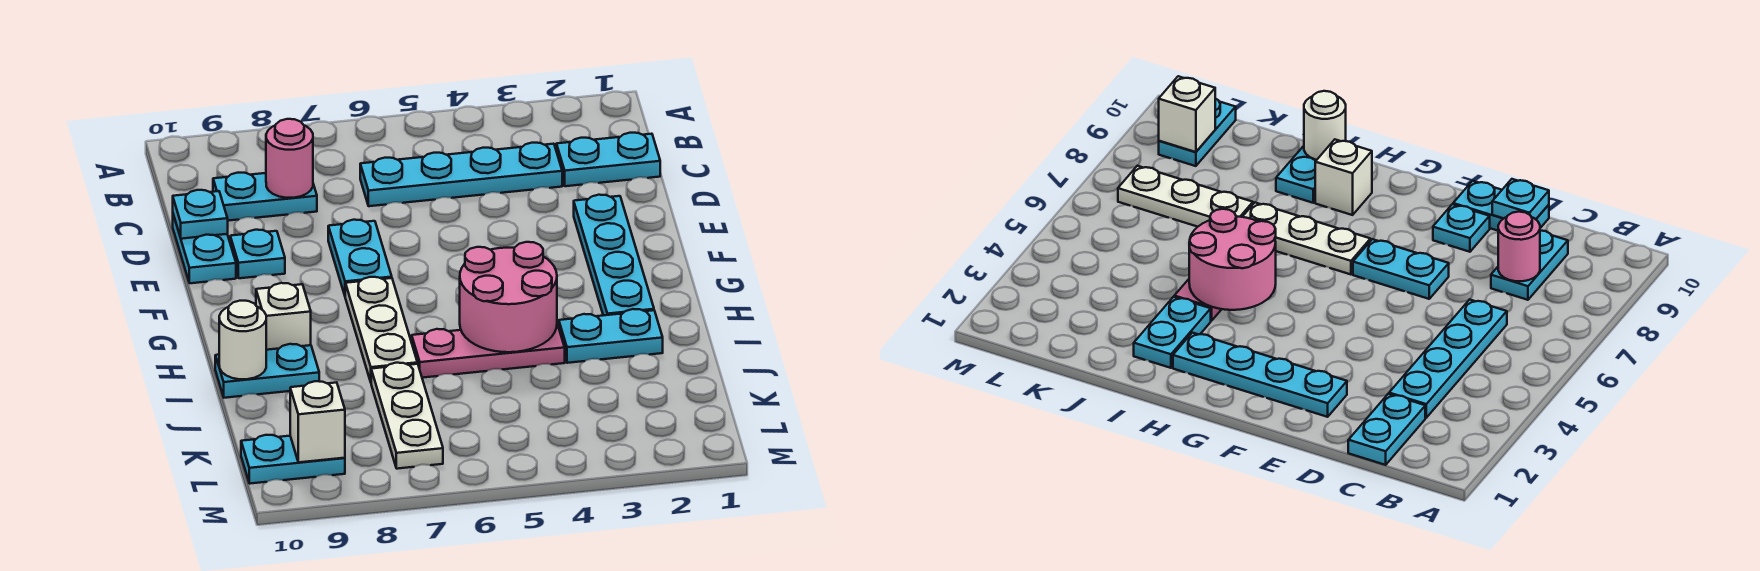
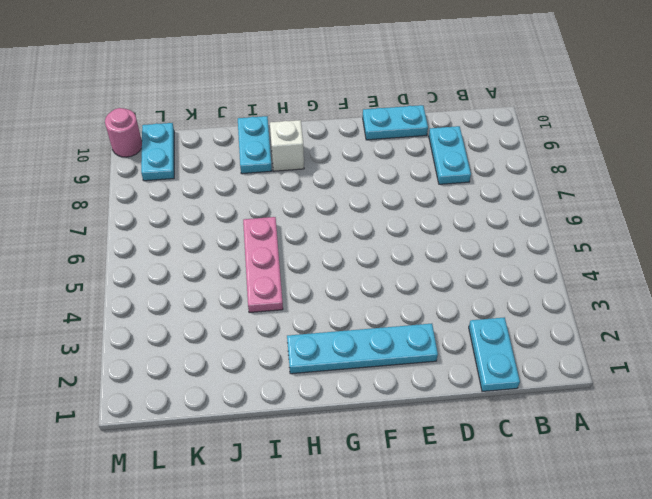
pink round brick M10 level 1 -> pink round brick C8 level 2
none -> cyan plate C3:C6 level 1
none -> cyan plate E7:F7 level 1
none -> cyan plate E9 level 1

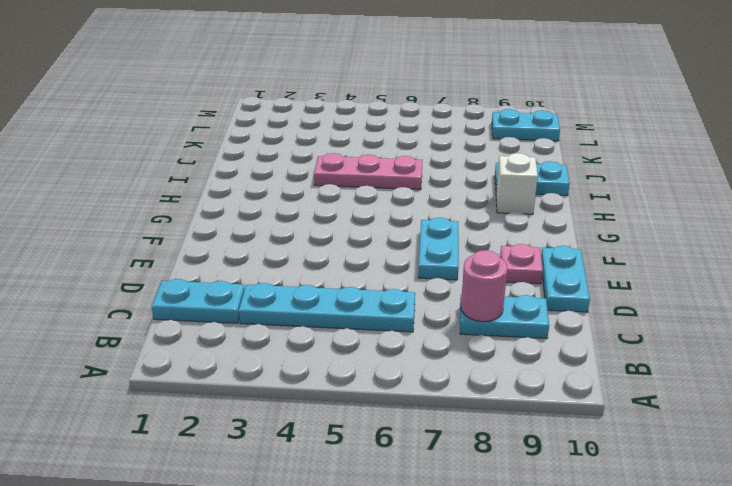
pink plate E9 level 1 -> cyan plate E9 level 1
none -> cyan plate E2:H2 level 1
none -> white plate G7:I7 level 1
none -> cyan plate I2:I3 level 1

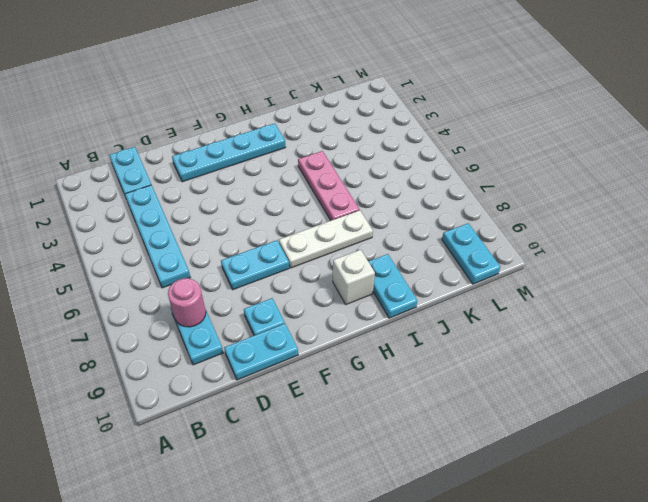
none -> cyan plate I2:I3 level 1
none -> white plate J7:L7 level 1
none -> cyan plate D10 level 2

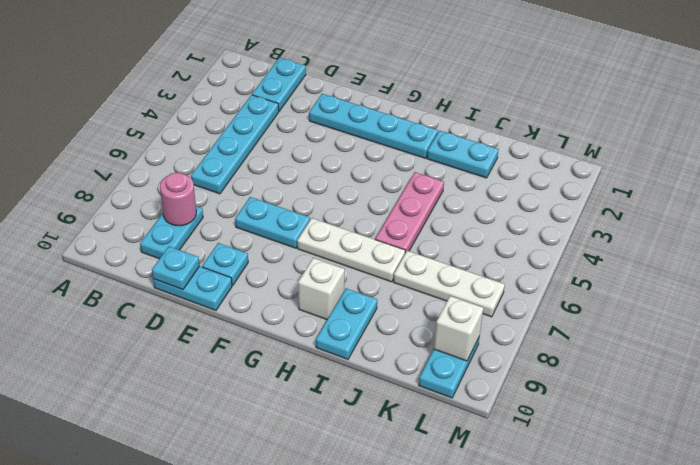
cyan plate I2:J2 level 1 -> cyan plate I2:I3 level 1
none -> pink round brick H4:I5 level 2
none -> white round brick I10 level 2

